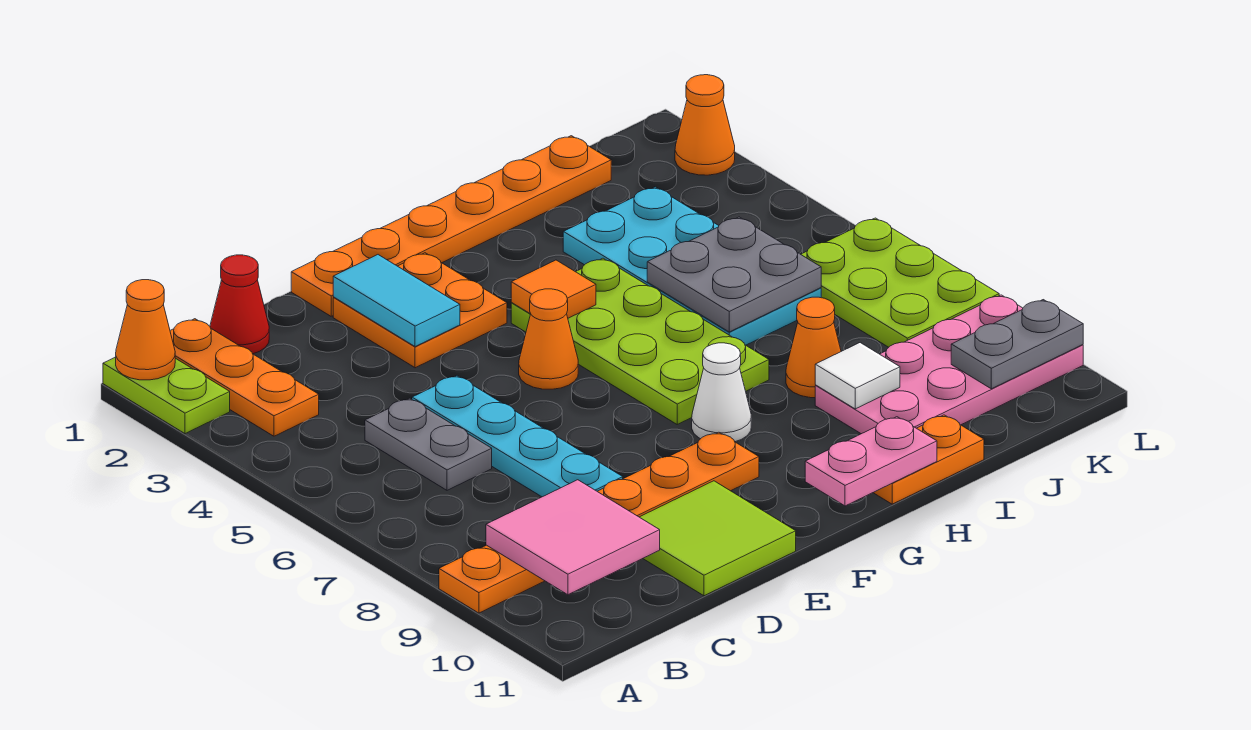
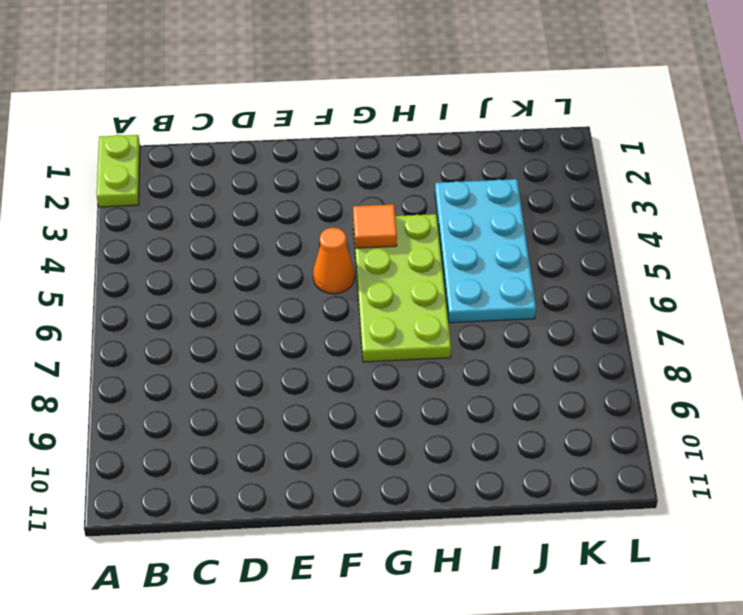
none -> orange plate A9:F9 level 1
none -> orange plate B1:B3 level 1
none -> red cone C1 level 1

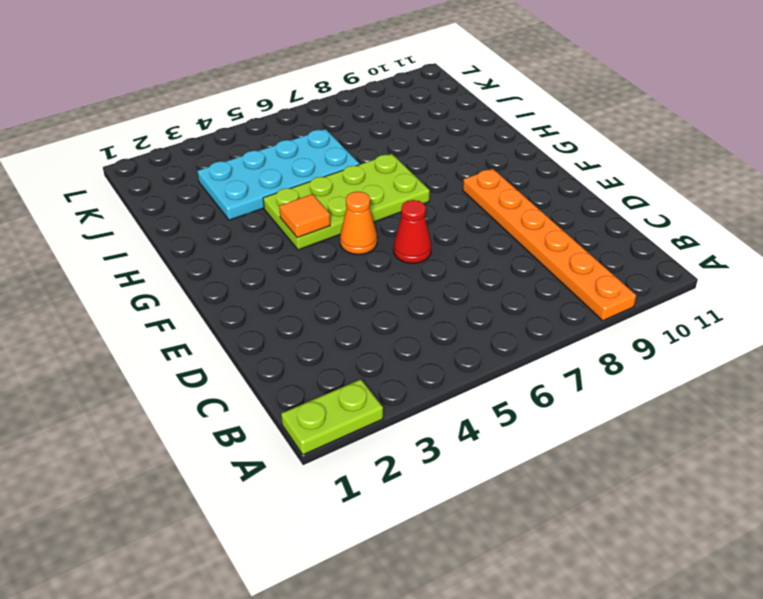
red cone E6 level 1 -> red cone C1 level 1
none -> orange plate B1:B3 level 1
none -> grey plate C5:C6 level 1
none -> cyan plate D5:D8 level 1

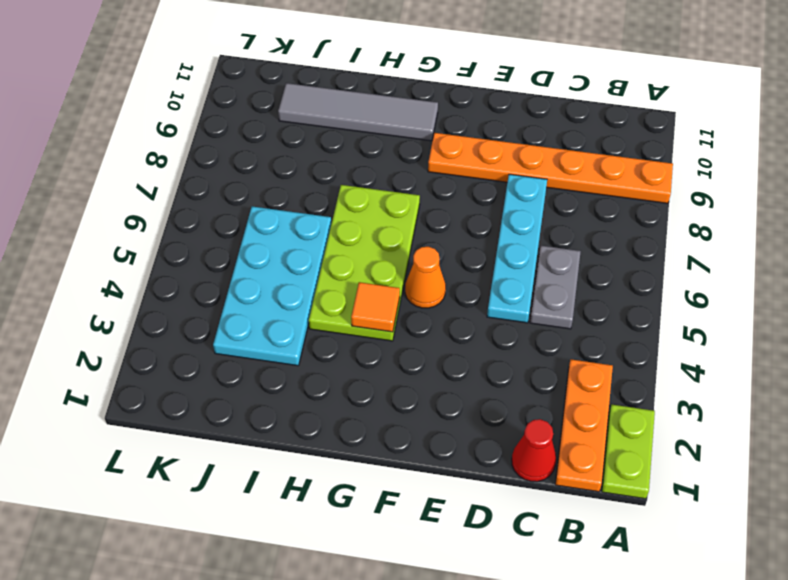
grey tile G10:J10 level 1 -> pink plate I9:L10 level 1
none -> lime tile D10:E11 level 1
none -> orange plate E1:J1 level 1
none -> orange plate E2:F3 level 1

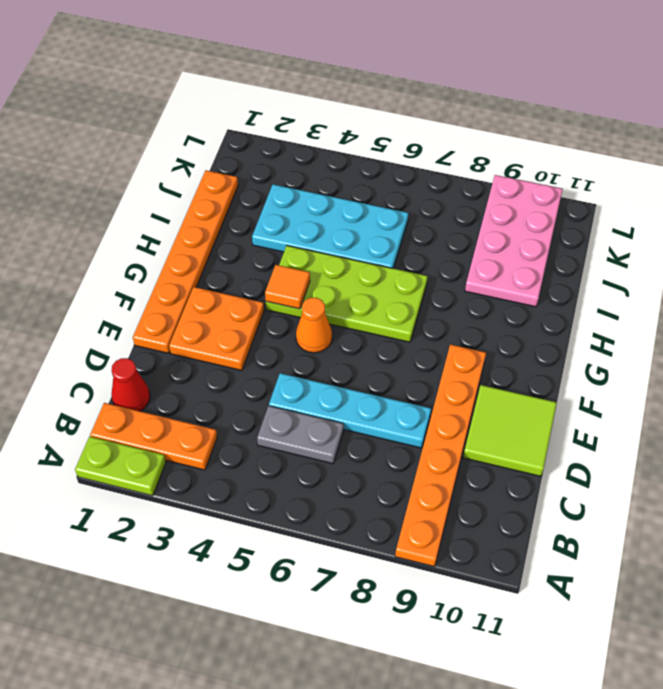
none -> white cone G8 level 1
none -> orange plate H11:I11 level 1
none -> orange cone I8 level 1

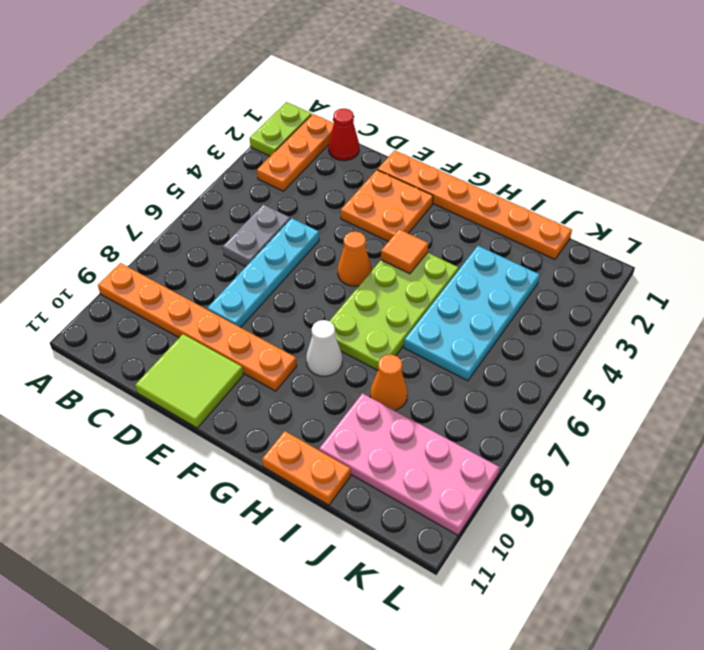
none -> lime plate K6:L8 level 1
none -> orange cone L2 level 1
none -> orange cone A1 level 2

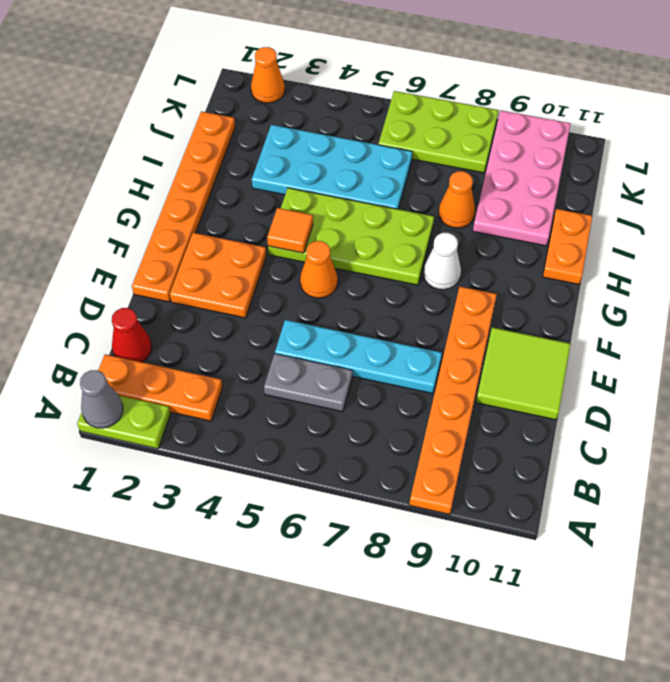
grey cone A1 level 2 -> orange cone A1 level 2
none -> pink tile B9:C10 level 2
none -> cyan tile E2:E3 level 2
none -> pink plate G11:H11 level 2

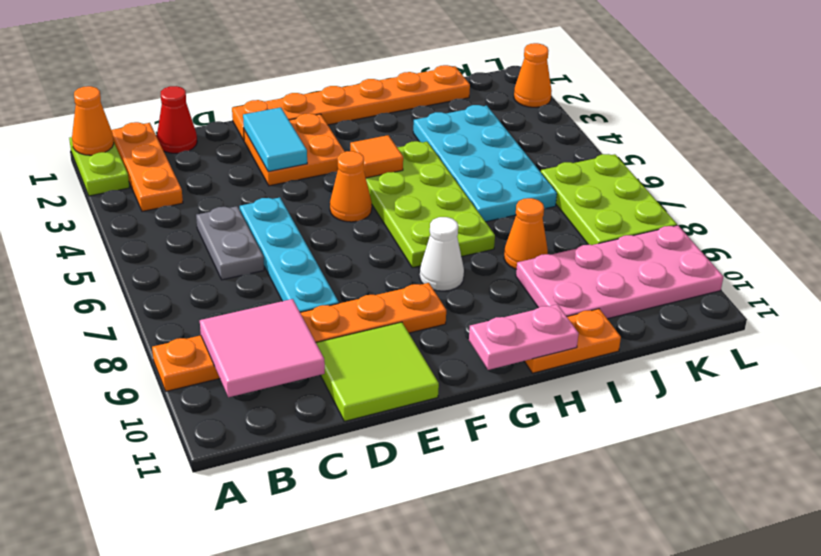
none -> grey plate I5:J6 level 2
none -> white tile I9 level 2
none -> grey plate K10:L10 level 2

